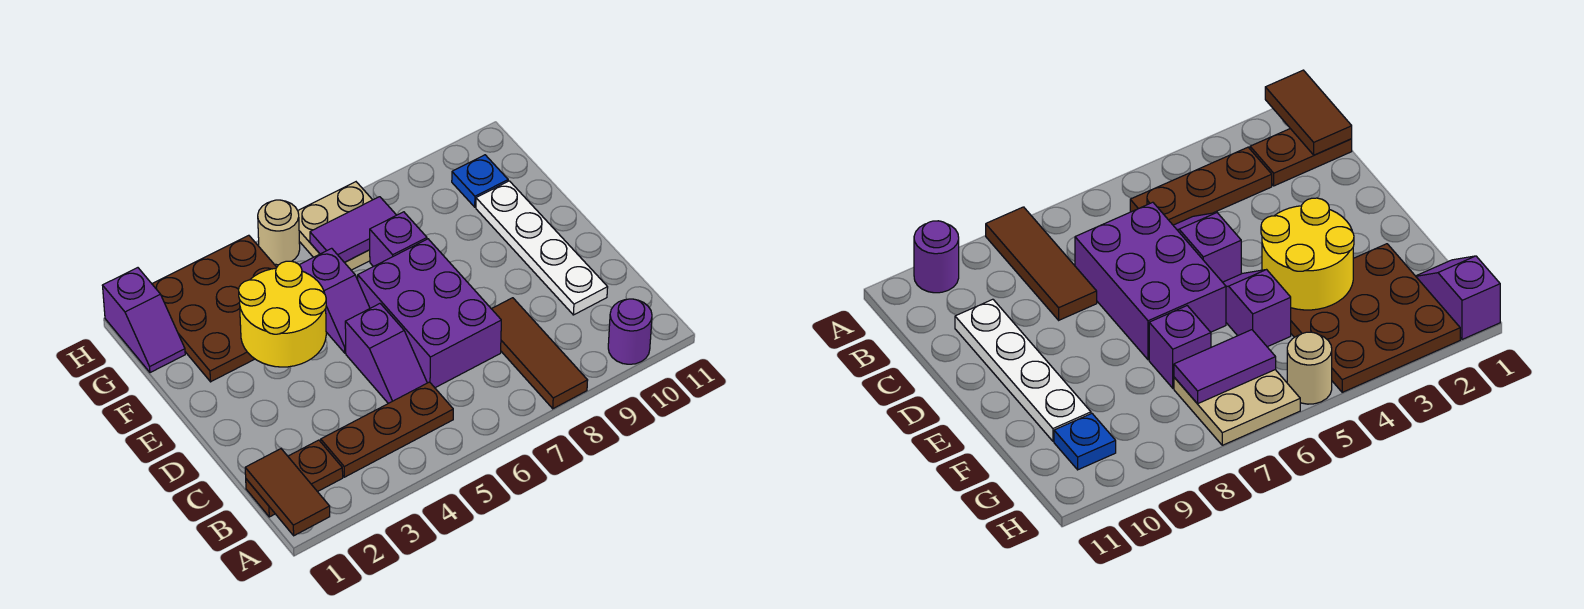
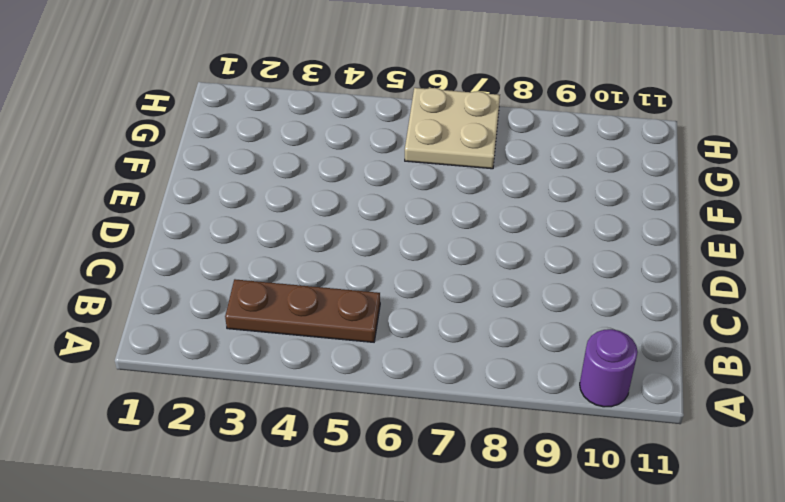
none -> brown tile A8:C8 level 1
none -> brown plate B1:B2 level 1
none -> purple slope C5:D5 level 1 top D

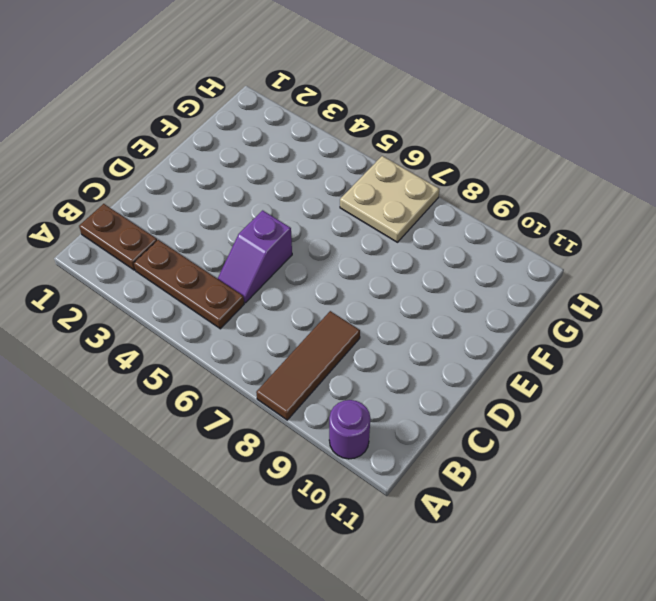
none -> purple brick C6:E7 level 1
none -> white plate C10:F10 level 1
none -> purple slope E5:F5 level 1 top F

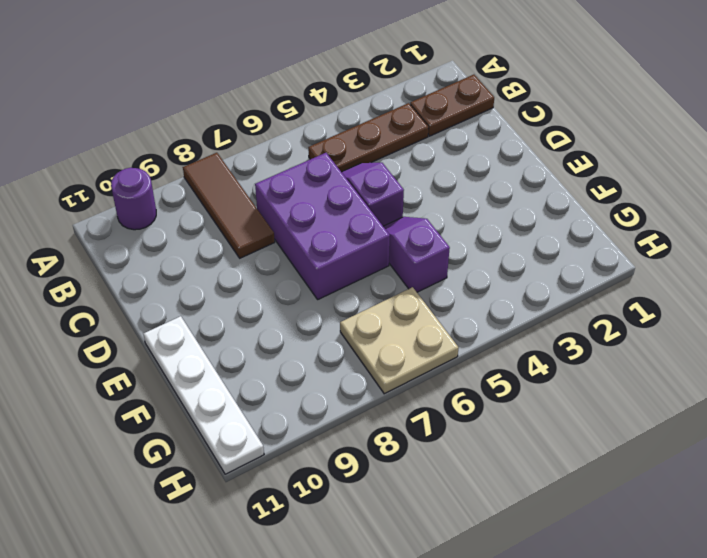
white plate E11:H11 level 1 -> white plate C10:F10 level 1
none -> brown plate F2:H4 level 1
none -> purple brick F7 level 1
none -> purple slope G1:H1 level 1 top H

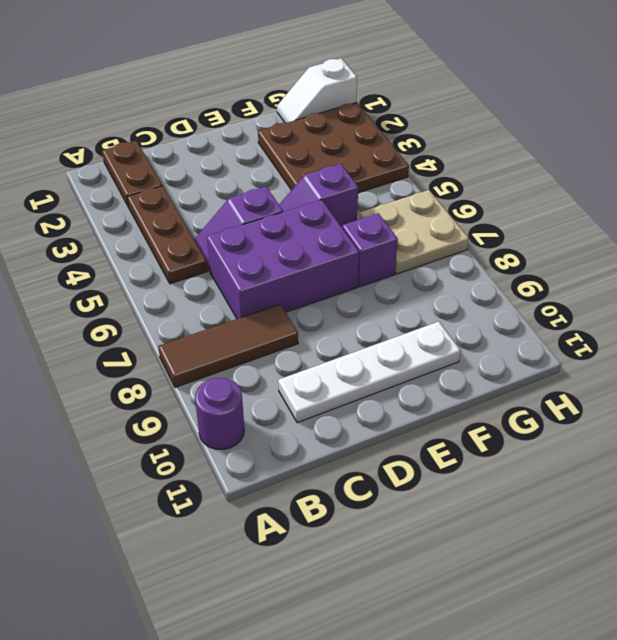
white slope G1:H1 level 1 top H -> purple slope G1:H1 level 1 top H
none -> blue plate G10 level 1
none -> tan round brick H5 level 1
none -> brown tile A1:B1 level 2

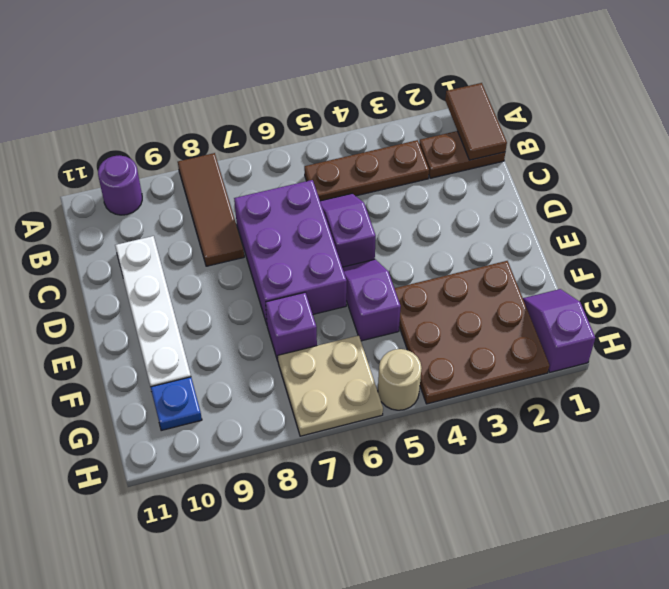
none -> yellow round brick E3:F4 level 2
none -> purple tile G6:G7 level 2

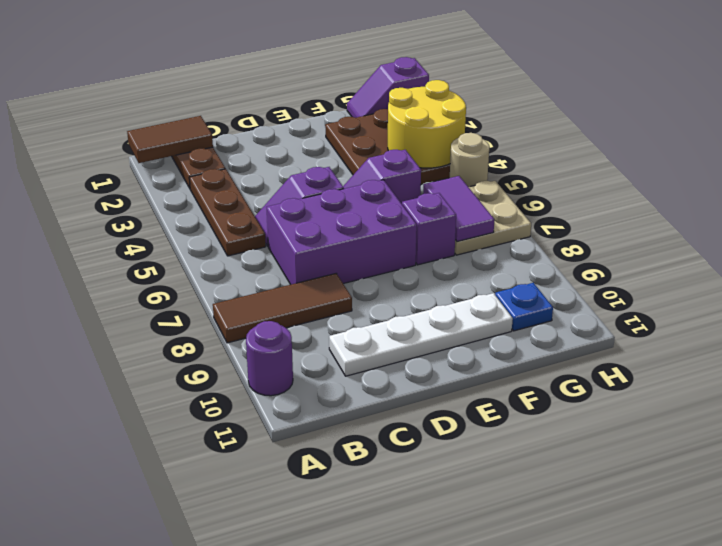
yellow round brick G3:H4 level 2 -> yellow round brick E3:F4 level 2

